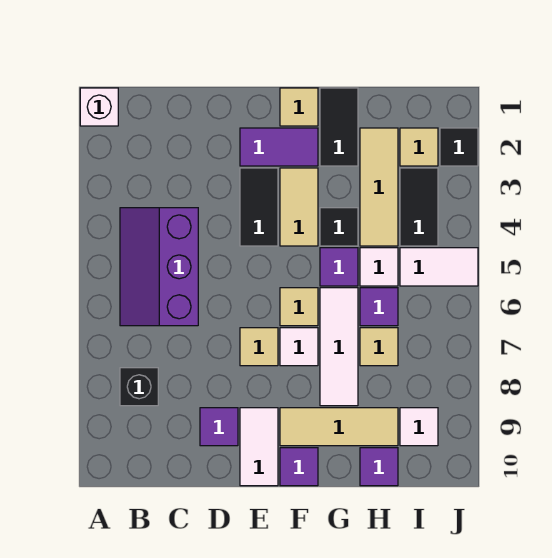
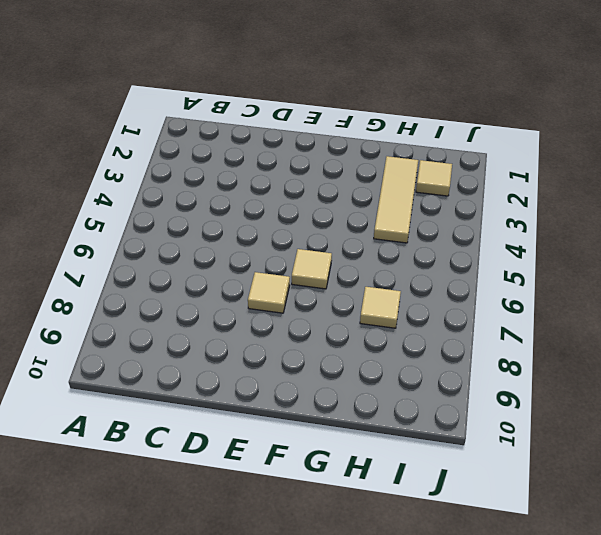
none -> white brick A1 level 1
none -> purple slope B4:C6 level 1 top C
none -> black brick B8 level 1

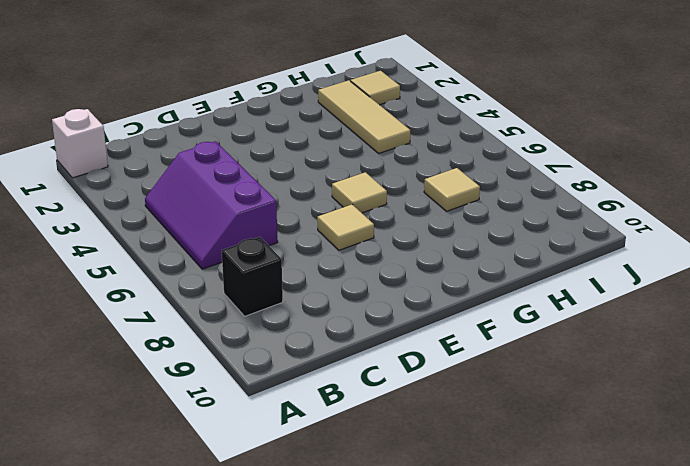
none -> purple tile D9 level 1
none -> purple tile E2:F2 level 1
none -> black tile E3:E4 level 1

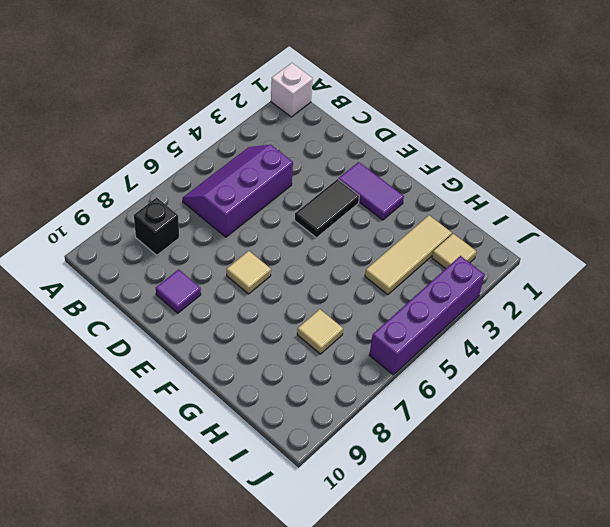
purple brick J3:J6 level 1 -> white tile I5:J5 level 1
none -> white tile E9:E10 level 1
none -> tan tile F1 level 1
none -> tan tile F3:F4 level 1

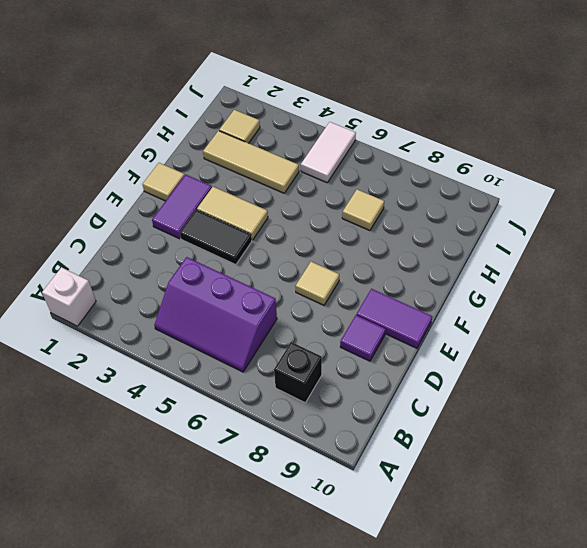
purple tile E9:E10 level 1 -> white tile E9:E10 level 1
none -> tan tile F6 level 1
none -> white tile F7 level 1
none -> tan tile F9:H9 level 1

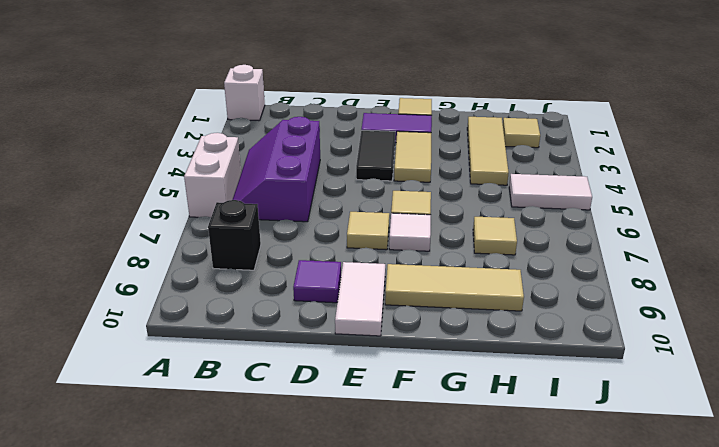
white brick A5:A6 level 1 -> none
none -> purple tile F10 level 1
none -> black tile G1:G2 level 1
none -> black tile G4 level 1

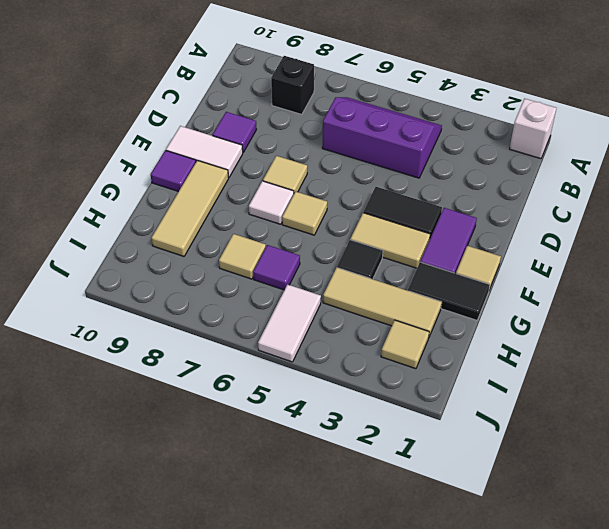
none -> purple tile G5 level 1
none -> white tile G6:G8 level 1
none -> white tile H5 level 1

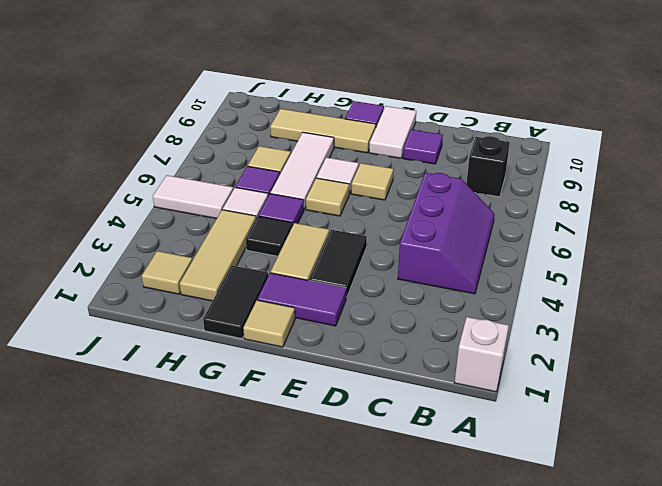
none -> purple tile H10 level 1
none -> black tile I3:I4 level 1
none -> white tile I9 level 1

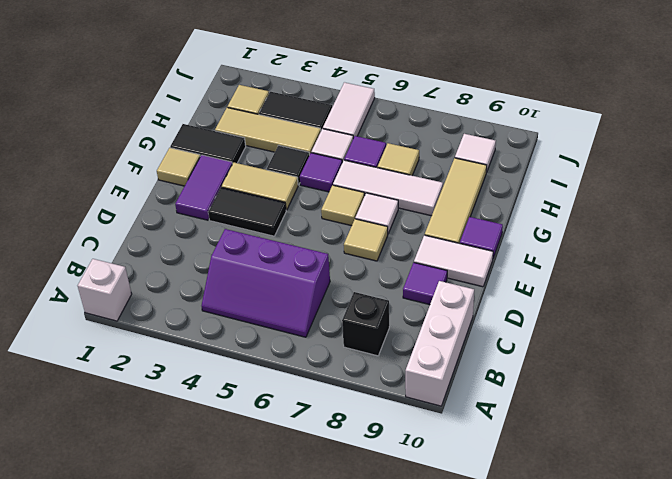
white brick A10:C10 level 1 -> none
none -> purple tile H10 level 1
none -> black tile J2 level 1

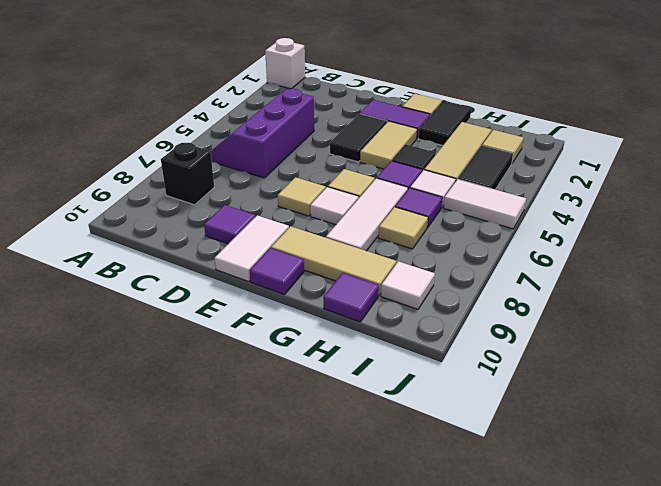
none -> black tile J2 level 1

